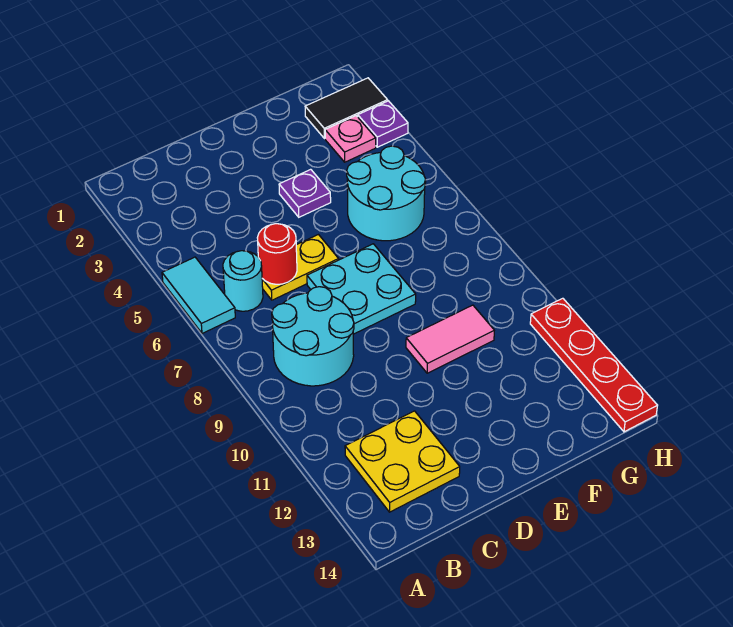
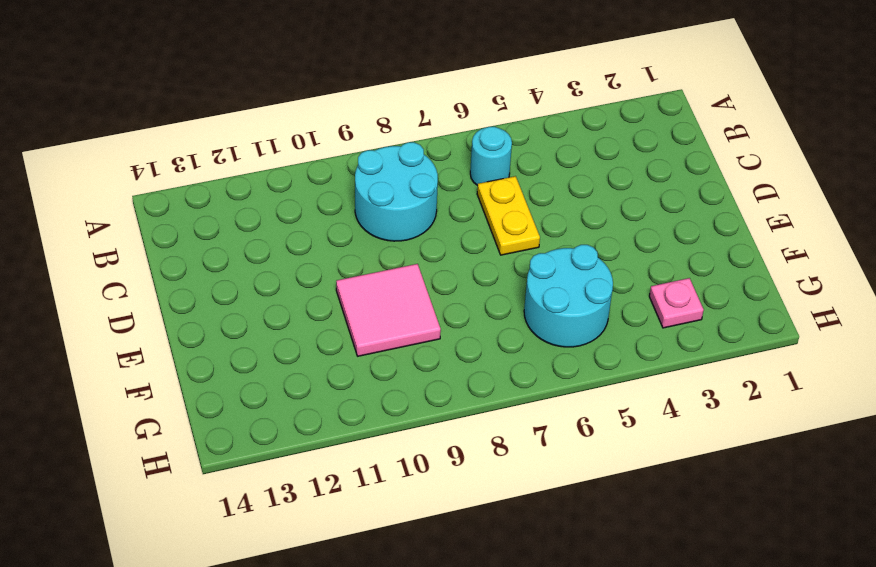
pink tile E9:F10 level 1 -> pink tile E10:F10 level 1
none -> cyan tile A5:A6 level 1
none -> yellow plate B12:C13 level 1
none -> cyan plate D7:E8 level 1

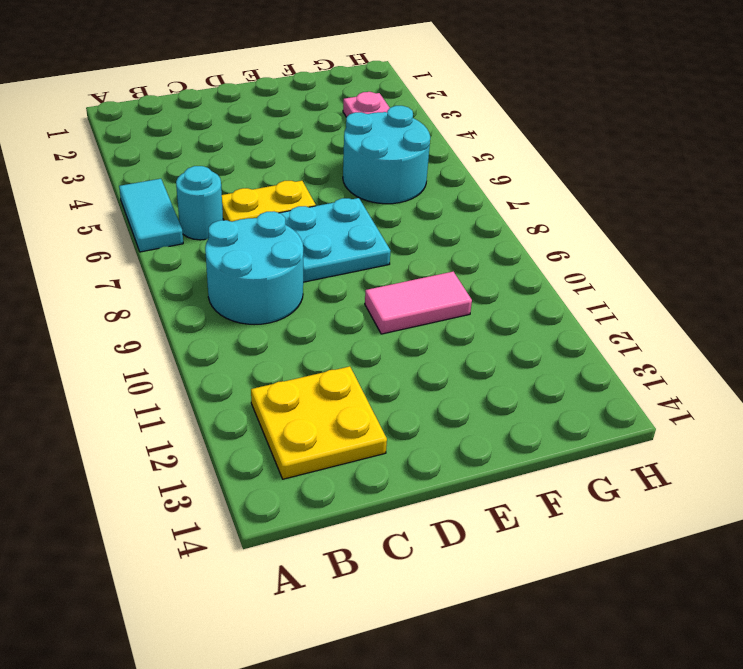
none -> purple plate E4 level 1
none -> black tile G2:H2 level 1
none -> purple plate H3 level 1

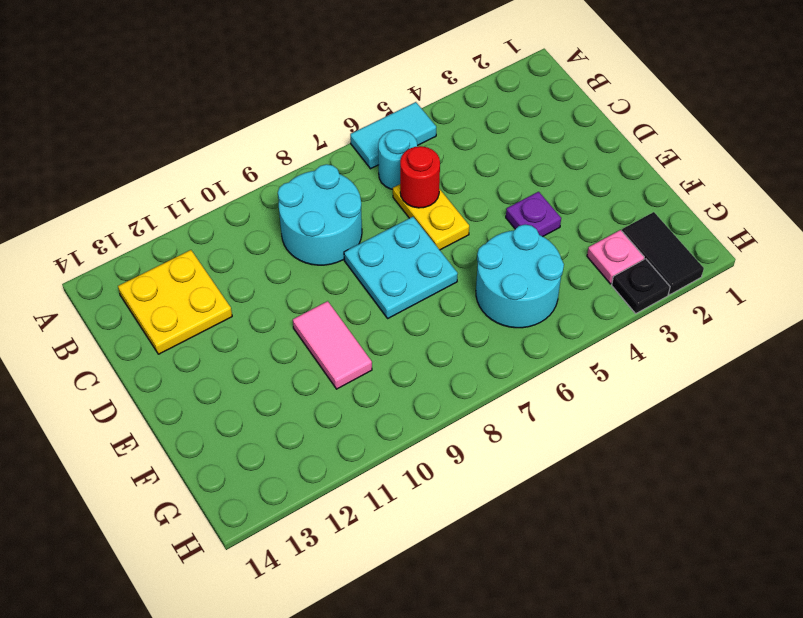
black plate H3 level 1 -> purple plate H3 level 1
none -> red plate H11:H14 level 1

